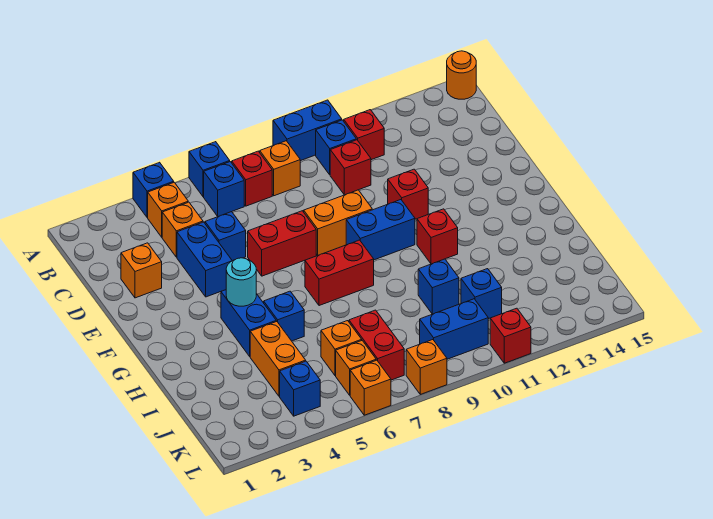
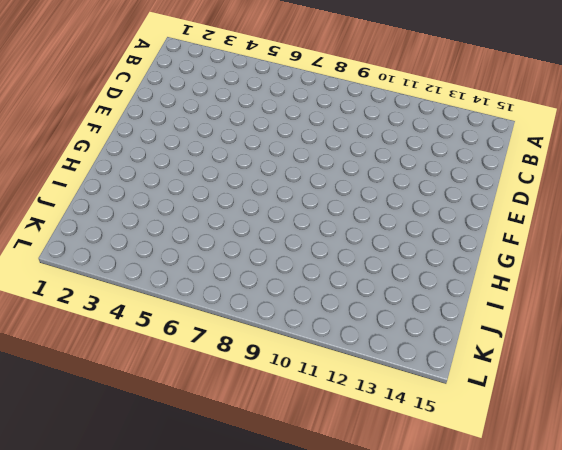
none -> blue brick A4 level 1
none -> blue brick A6 level 1
none -> blue brick A9:A10 level 1
none -> orange round brick A15 level 1

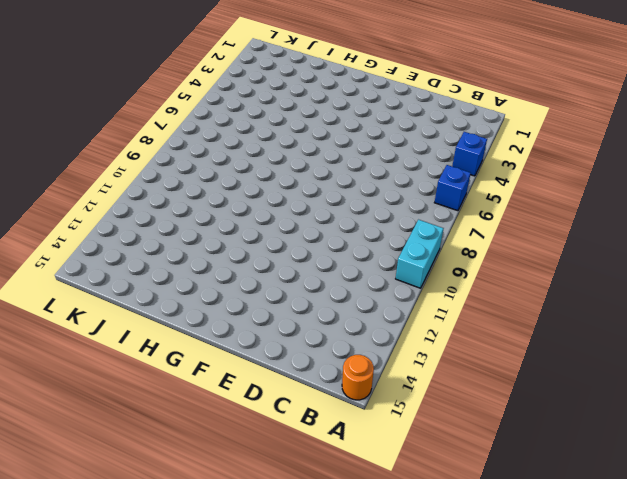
cyan brick A9:A10 level 1 -> blue brick A9:A10 level 1
none -> orange brick B4 level 1
none -> blue brick B6 level 1
none -> red brick B7 level 1
none -> orange brick B8 level 1

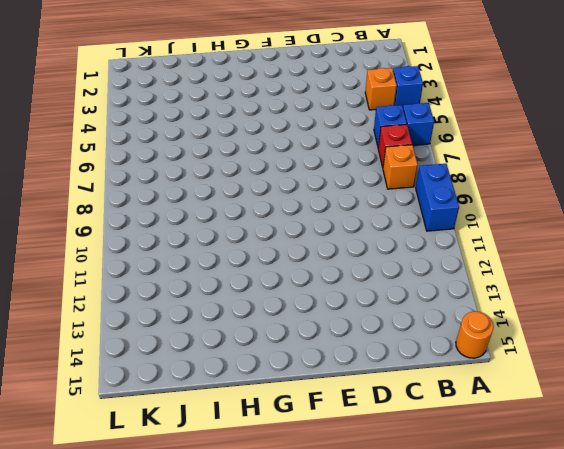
none -> blue brick B10 level 1
none -> red brick B11 level 1
none -> orange brick C4 level 1
none -> red brick C10 level 1

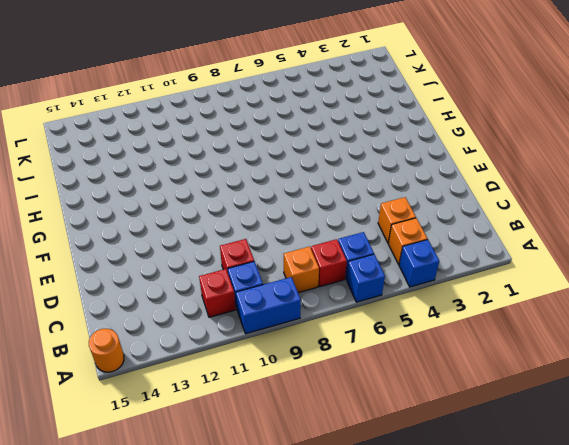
none -> orange brick D2 level 1
none -> blue brick D4:E4 level 1
none -> blue brick D5 level 1
none -> red brick E6:E7 level 1

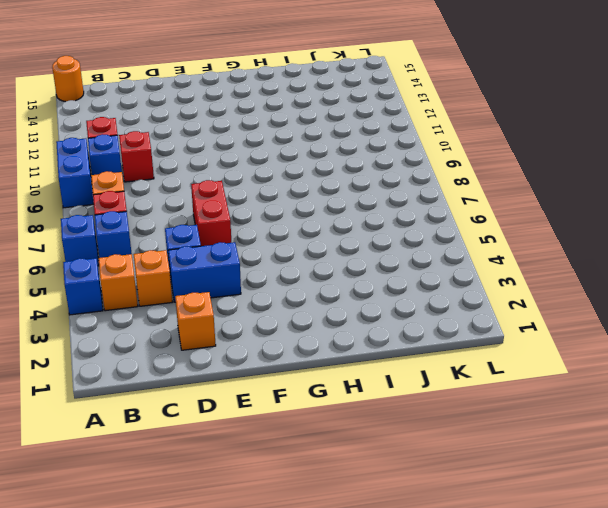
none -> orange brick E8:E9 level 1
none -> red brick E11 level 1
none -> blue brick F9:F10 level 1
none -> blue brick G4:H4 level 1

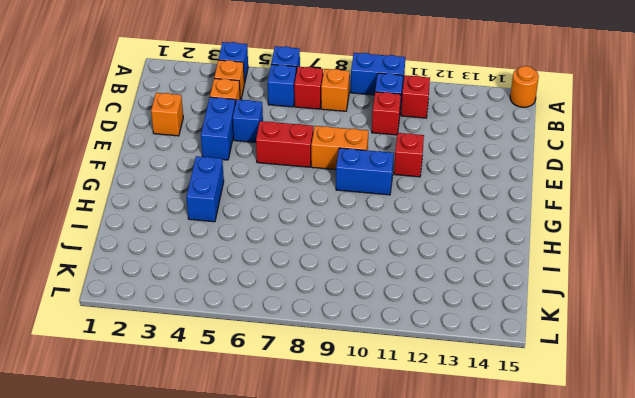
none -> red brick G7:G8 level 1
none -> red brick G11 level 1
none -> blue brick H5 level 1
none -> orange brick I4:J4 level 1

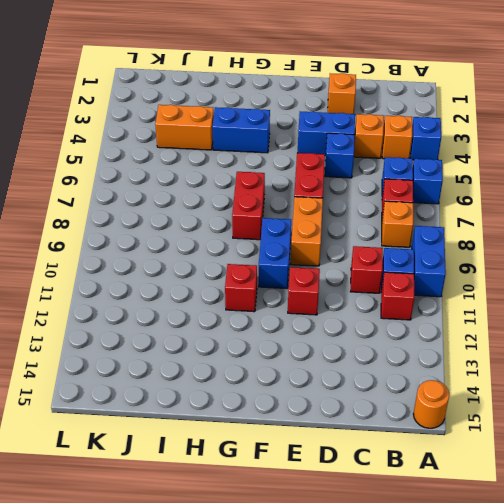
none -> blue brick H5 level 1
none -> blue brick I10 level 1
none -> orange brick J6 level 1
none -> red brick J7:K7 level 1

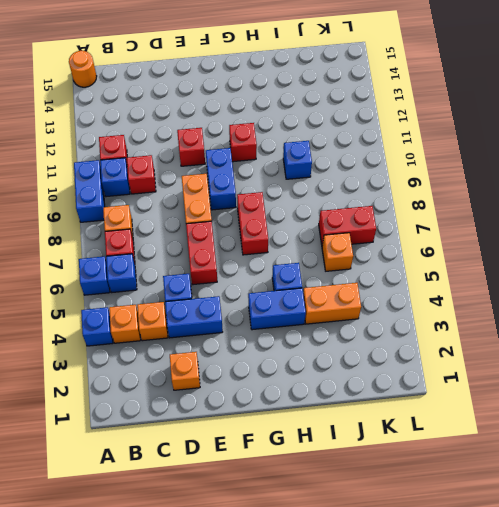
none -> blue brick J11 level 1
none -> blue brick K4 level 1
none -> orange brick K6 level 1
none -> blue brick K9:K10 level 1

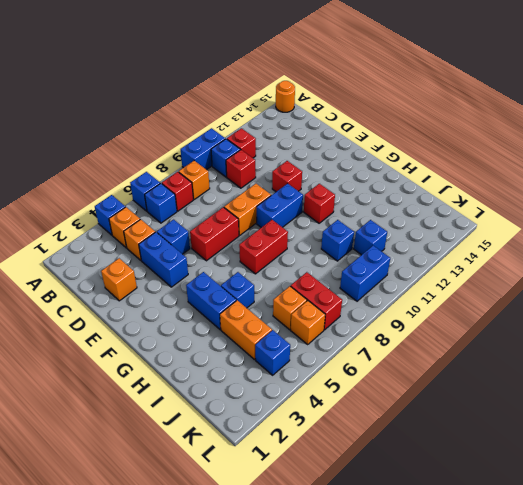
none -> orange brick L6 level 1
none -> orange brick L8 level 1
none -> red brick L11 level 1
none -> cyan round brick G4 level 2

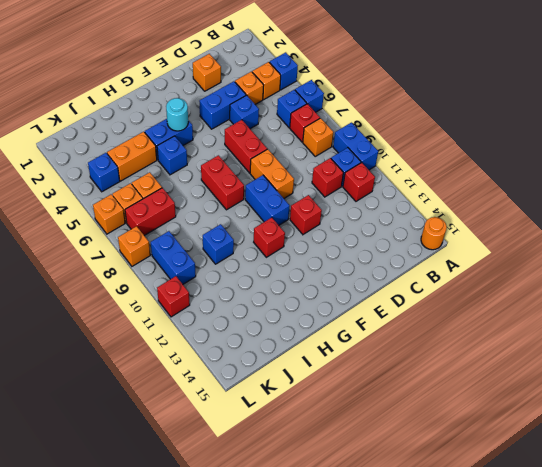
none -> blue brick J11 level 1

